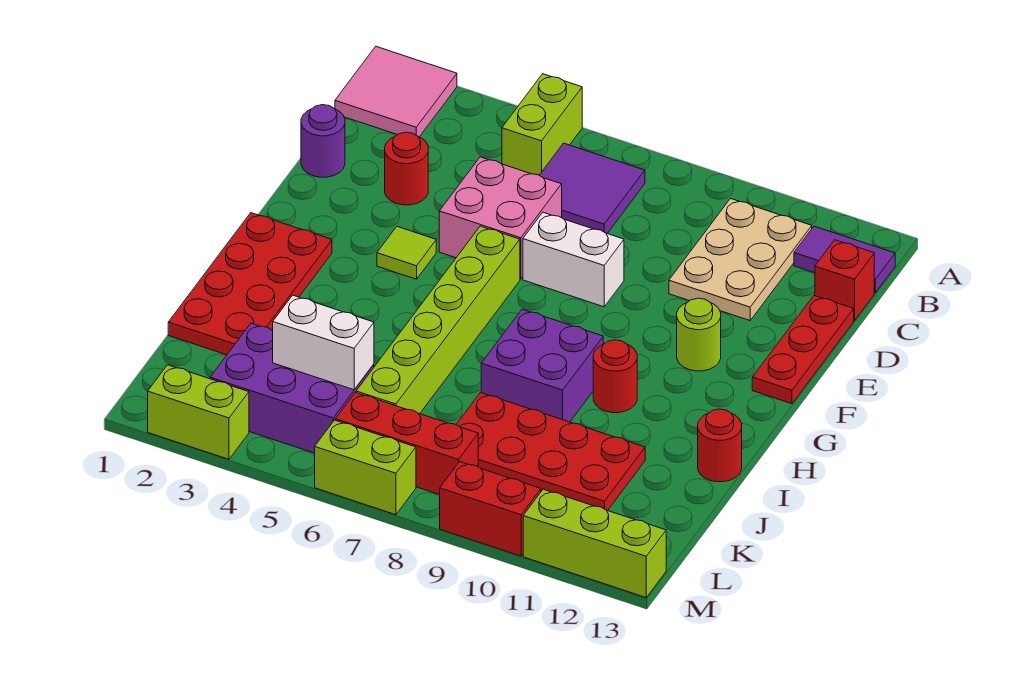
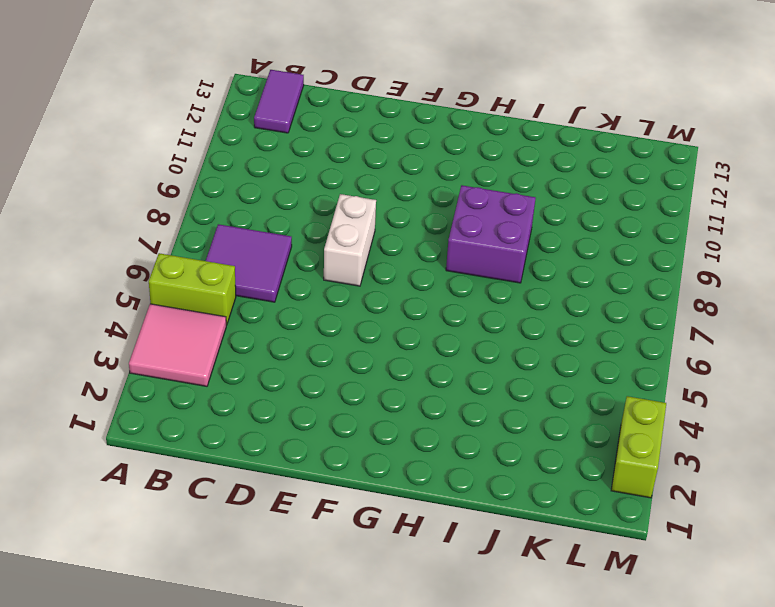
pink tile A3:B4 level 1 -> pink tile A1:B2 level 1
none -> tan plate B10:D11 level 1
none -> red brick C13 level 1
none -> purple round brick D1 level 1

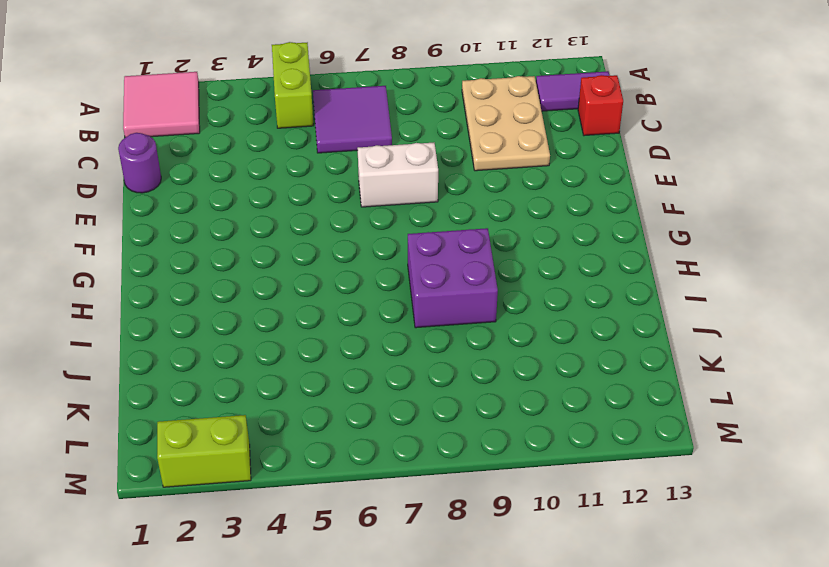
none -> red round brick D3 level 1
none -> pink brick D5:E6 level 1
none -> red plate D13:F13 level 1

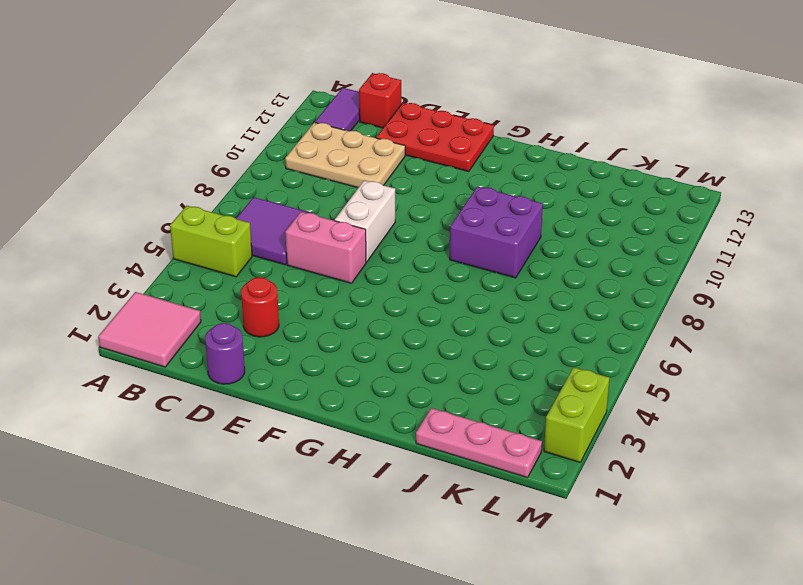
pink brick D6:E6 level 1 -> pink brick D5:E6 level 1
red plate D12:F13 level 1 -> red plate D13:F13 level 1
pink plate J1:L1 level 1 -> red plate G1:J2 level 1
none -> lime tile F4 level 1
none -> lime brick F6:K6 level 1
none -> lime round brick F11 level 1

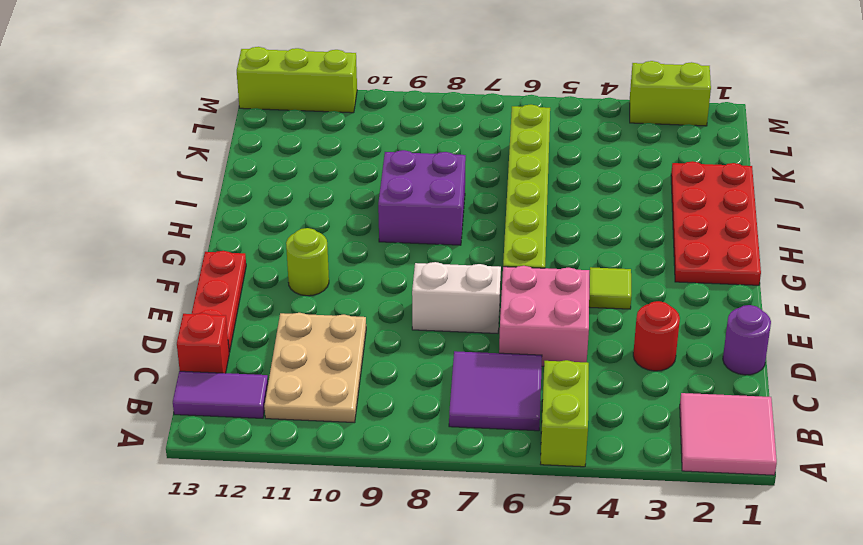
none -> red round brick H10 level 1
none -> red round brick I13 level 1
none -> red plate J8:K11 level 1

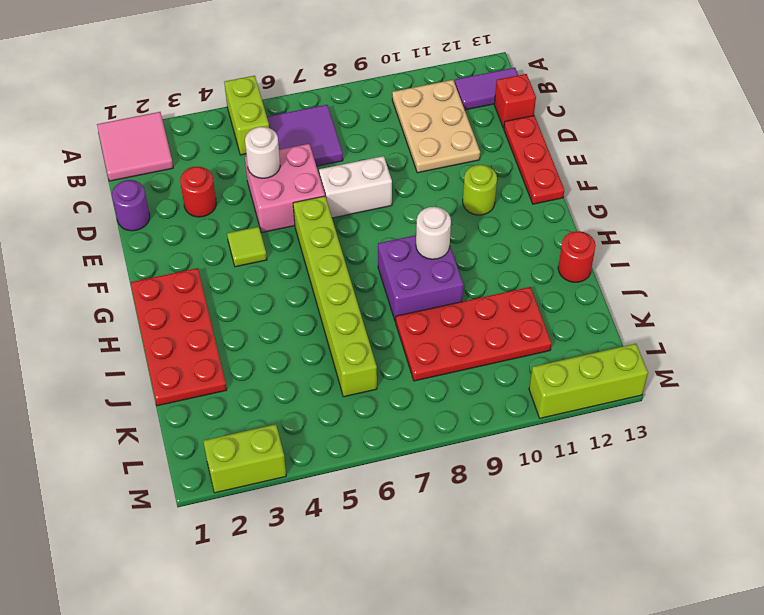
white round brick D5 level 2 -> none
white round brick H9 level 2 -> none
none -> red round brick H10 level 1
none -> purple brick K3:L5 level 1
none -> red brick L6:L8 level 1

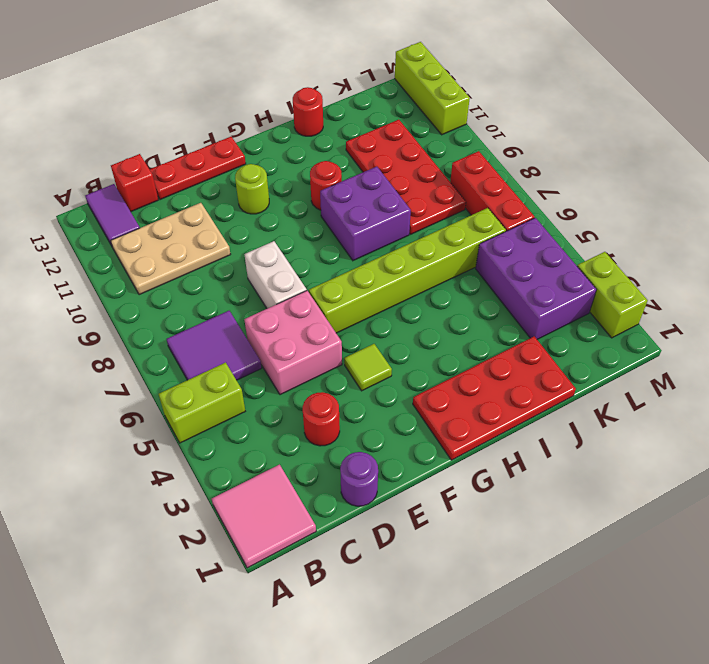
none -> lime brick M6:M7 level 1
none -> red brick M9:M10 level 1
none -> white brick K4:K5 level 2

